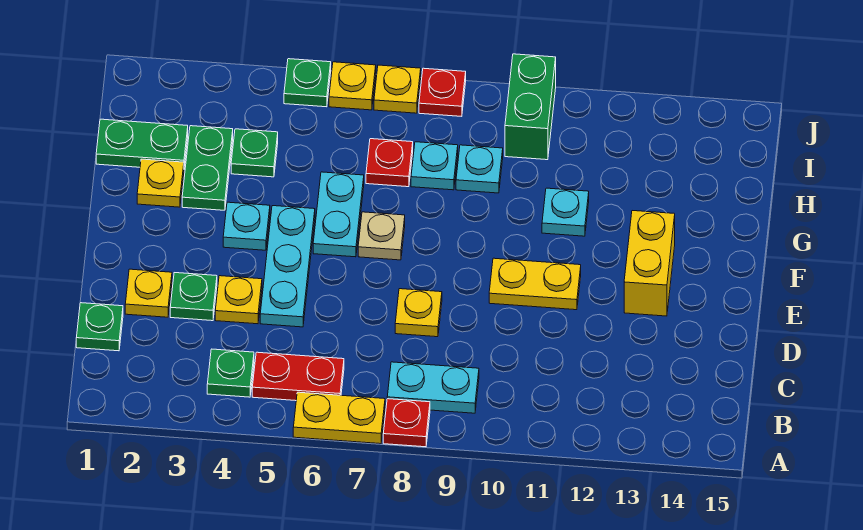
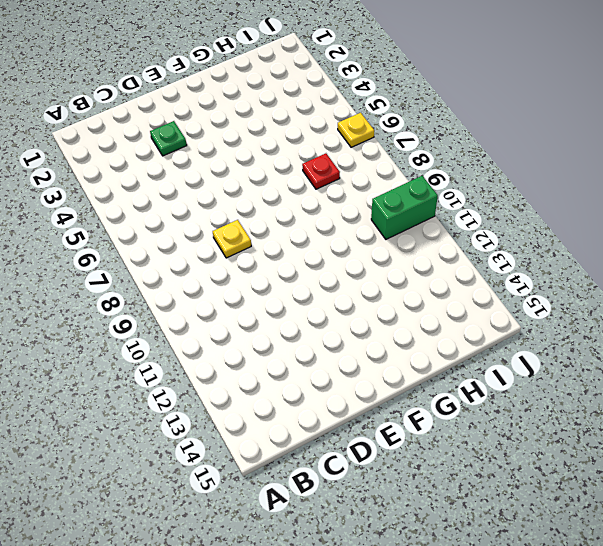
none -> yellow plate A6:A7 level 1
none -> red plate A8 level 1
none -> green plate B4 level 1

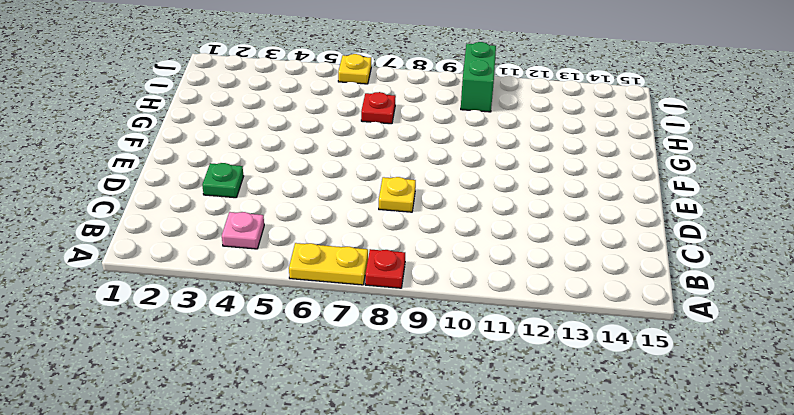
pink plate B4 level 1 -> green plate B4 level 1
none -> red plate B5:B6 level 1
none -> cyan plate B8:B9 level 1
none -> green plate C1 level 1

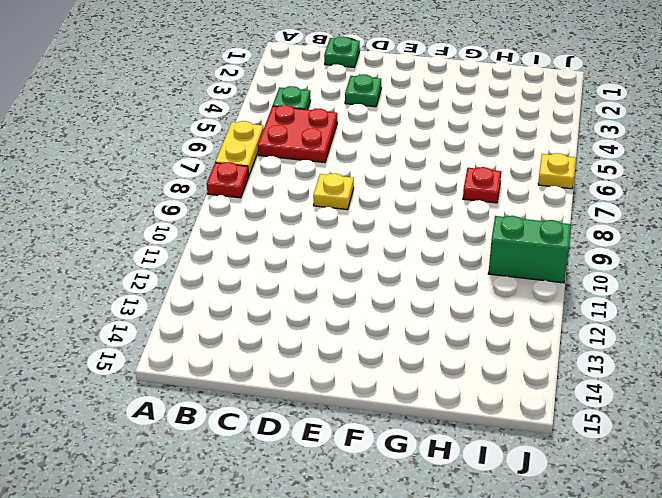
red plate B5:C6 level 1 -> red plate B5:B6 level 1
none -> cyan plate B8:B9 level 1
none -> yellow plate D2 level 1
none -> yellow plate D4 level 1

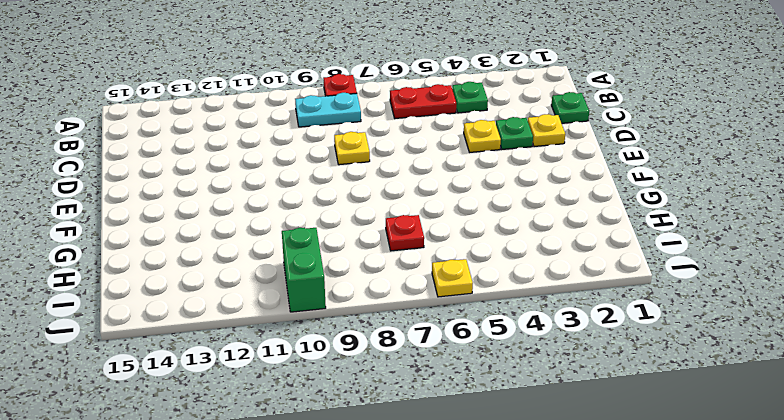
none -> yellow plate A6:A7 level 1
none -> cyan plate D5:F5 level 1
none -> yellow plate E10:E11 level 1

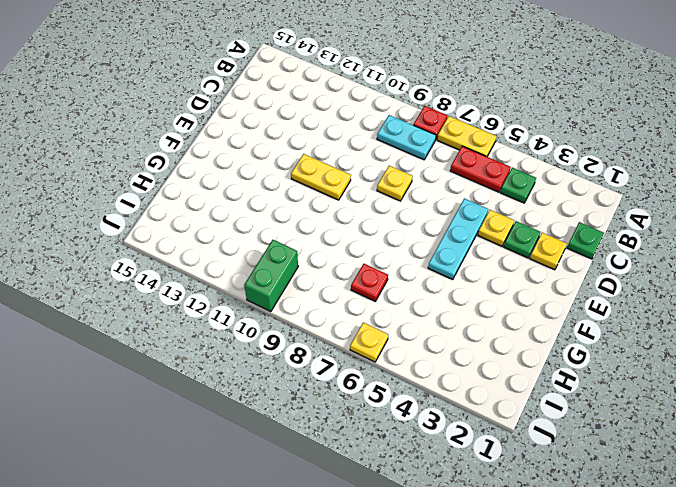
none -> yellow brick E13:F13 level 1
none -> cyan plate F4 level 1
none -> cyan plate F6:G6 level 1

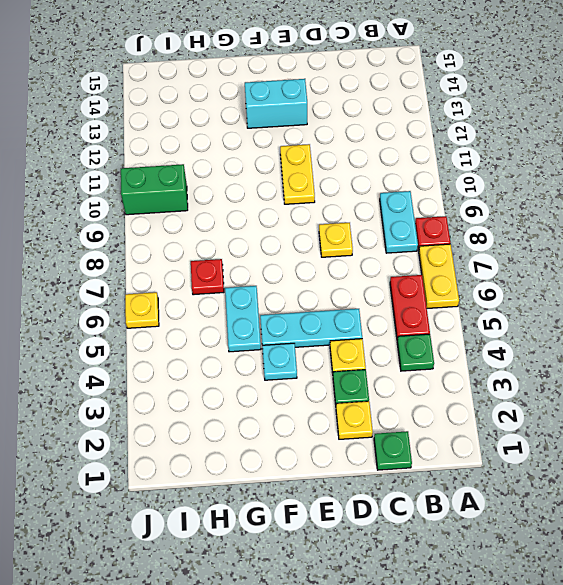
cyan brick E13:F13 level 1 -> yellow brick E13:F13 level 1
cyan plate G5:G6 level 1 -> cyan plate F6:G6 level 1
none -> tan plate F7 level 1
none -> yellow plate G2 level 1
none -> green plate G3:H3 level 1

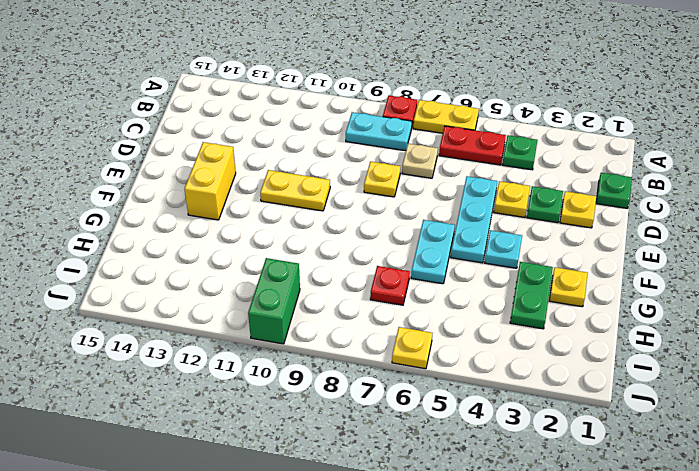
tan plate C7 level 1 -> tan plate F7 level 1
none -> cyan plate G11 level 1
none -> green plate H1:H2 level 1
none -> green plate H4 level 1

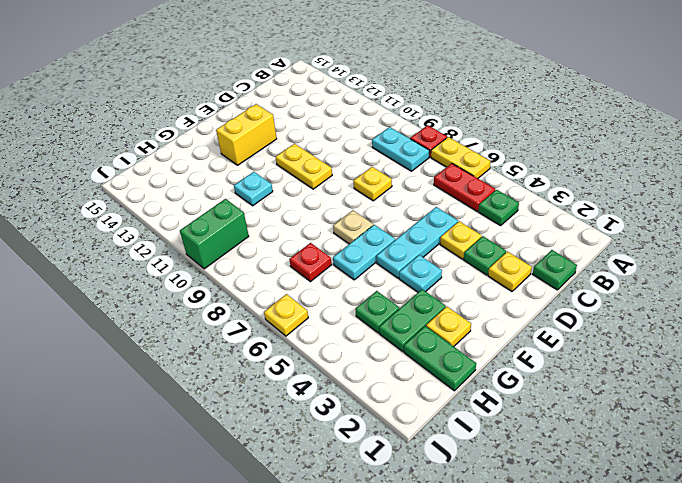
none -> cyan plate H8 level 1
none -> cyan plate H9 level 1
none -> green plate J5 level 1

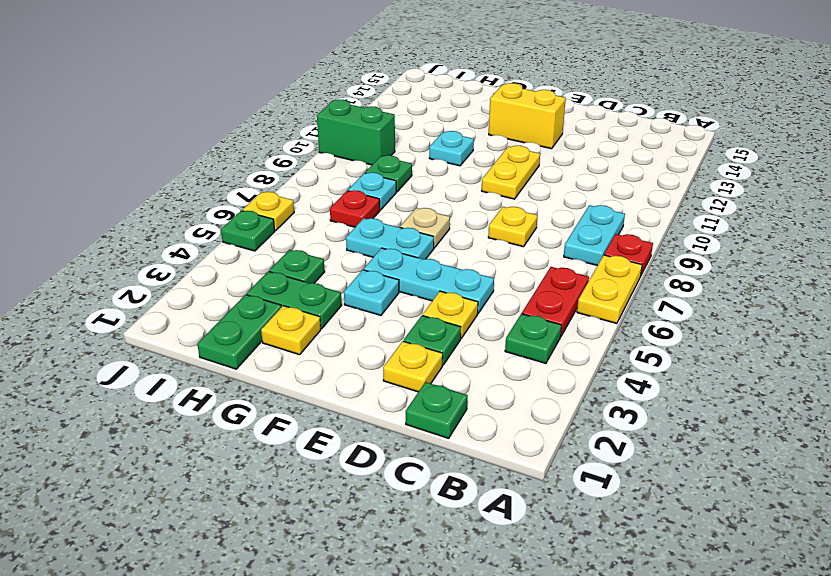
green plate H9 level 1 -> cyan plate H9 level 1
none -> yellow plate J7 level 1
none -> red plate J8 level 1

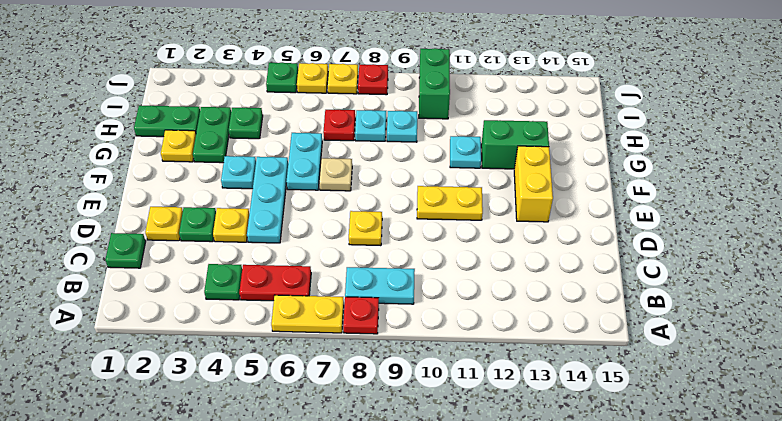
green brick G12:G13 level 1 -> none

